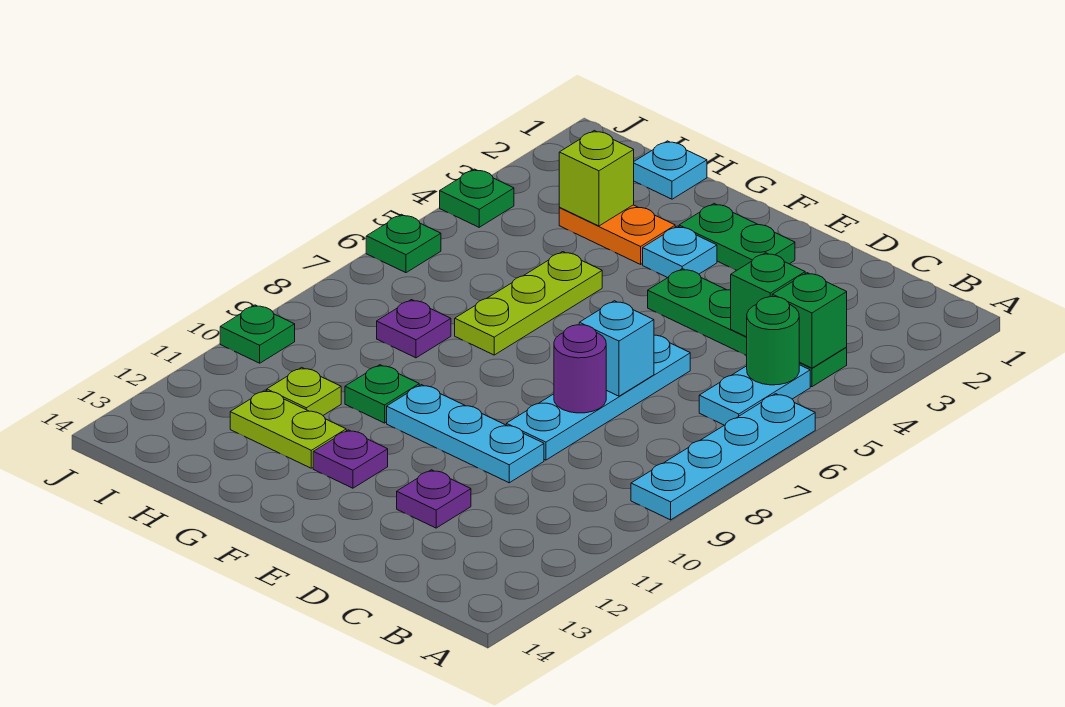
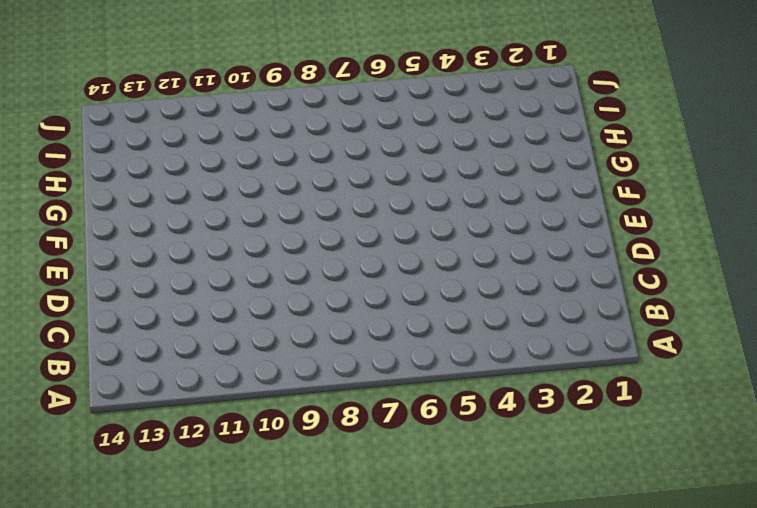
none -> cyan plate A6:A9 level 1
none -> green plate B4:E4 level 1
none -> cyan plate B5:B6 level 1

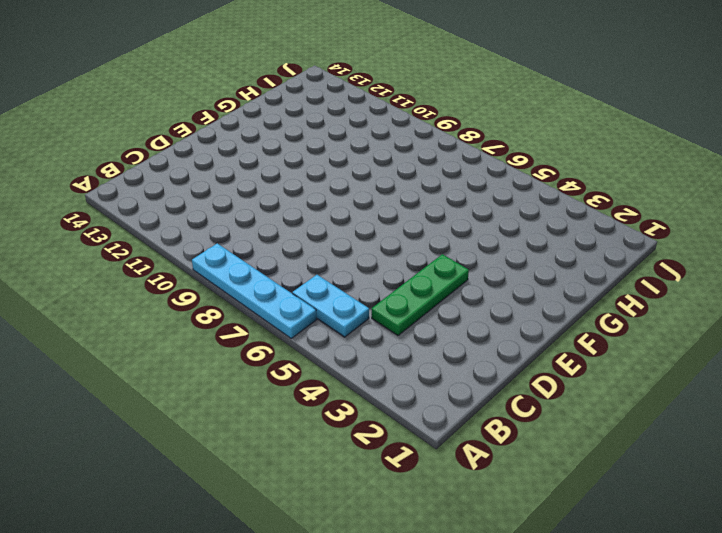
green plate C4:E4 level 1 -> green plate B4:E4 level 1
none -> cyan plate D6:D9 level 1
none -> cyan plate D10:F10 level 1
none -> purple plate D12 level 1

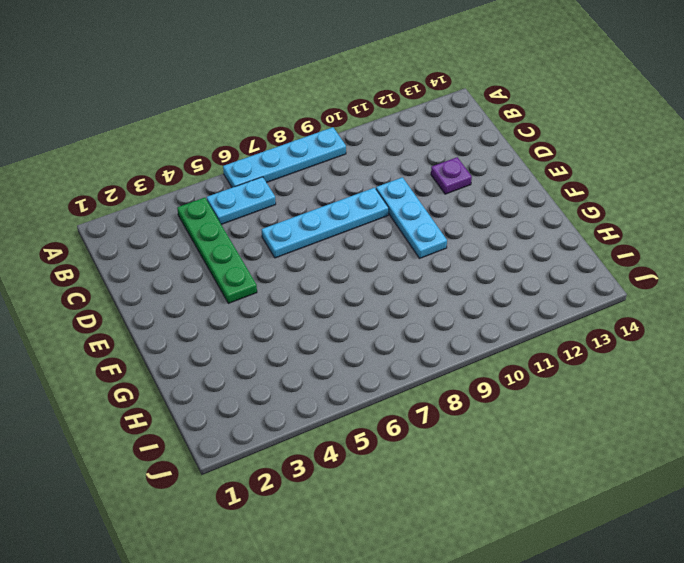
none -> green plate E2:F2 level 1
none -> cyan plate F3 level 1
none -> purple plate F12 level 1

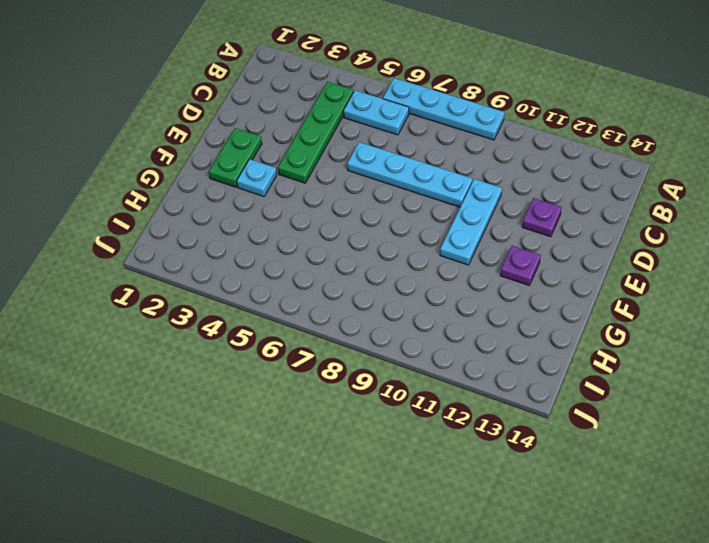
none -> orange plate G3:H3 level 1
none -> lime plate G5:G7 level 1
none -> green plate G10 level 1

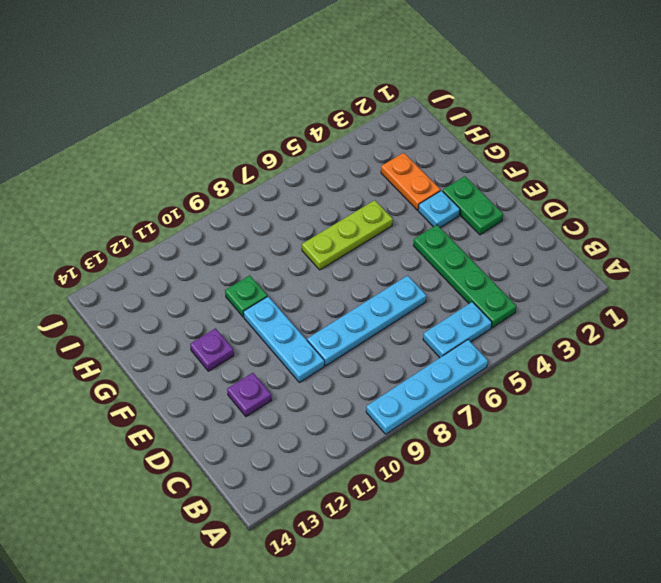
none -> lime plate G12:H12 level 1
none -> cyan plate H1 level 1
none -> purple plate H8 level 1

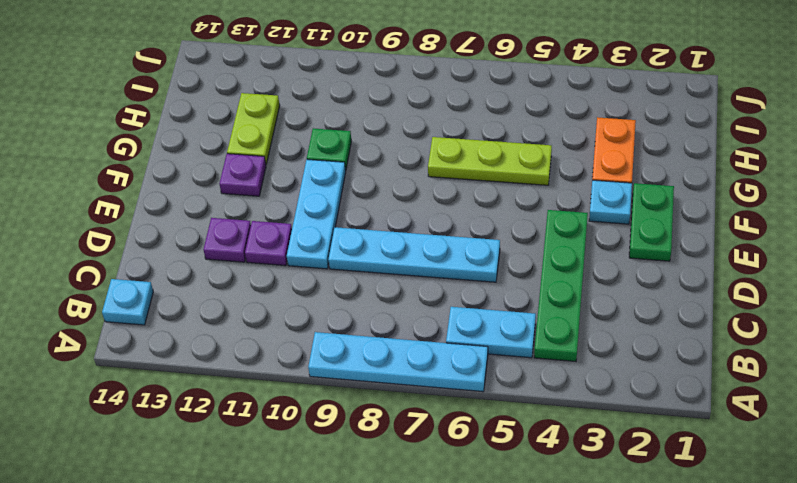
cyan plate B14 level 1 -> cyan plate H1 level 1
purple plate D11 level 1 -> purple plate H8 level 1
none -> lime plate H11 level 1
none -> green plate J4 level 1
none -> green plate J6 level 1

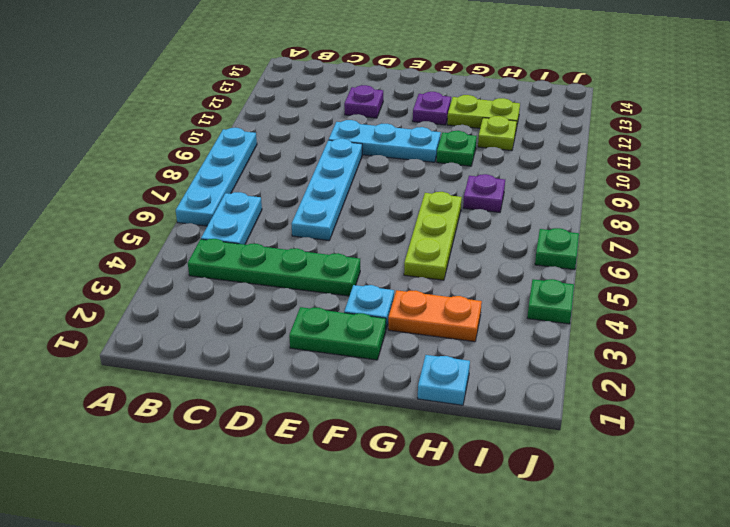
none -> green plate J10 level 1
none -> green brick B4 level 2
none -> green round brick B5 level 2

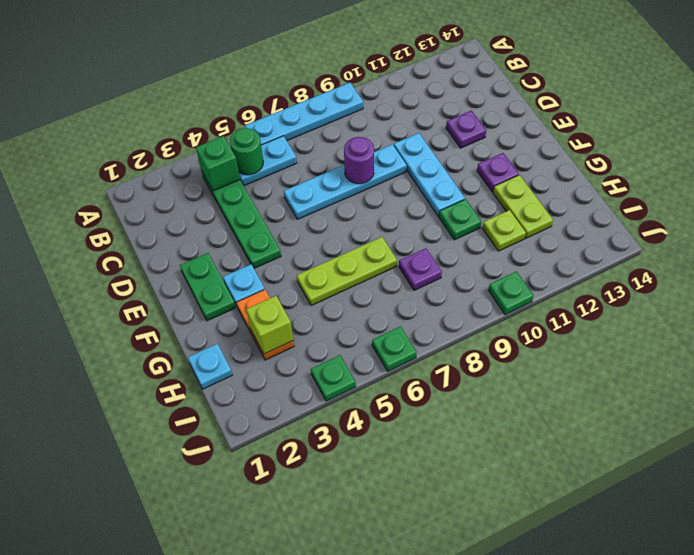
none -> green brick C4 level 2
none -> cyan brick D7 level 2

